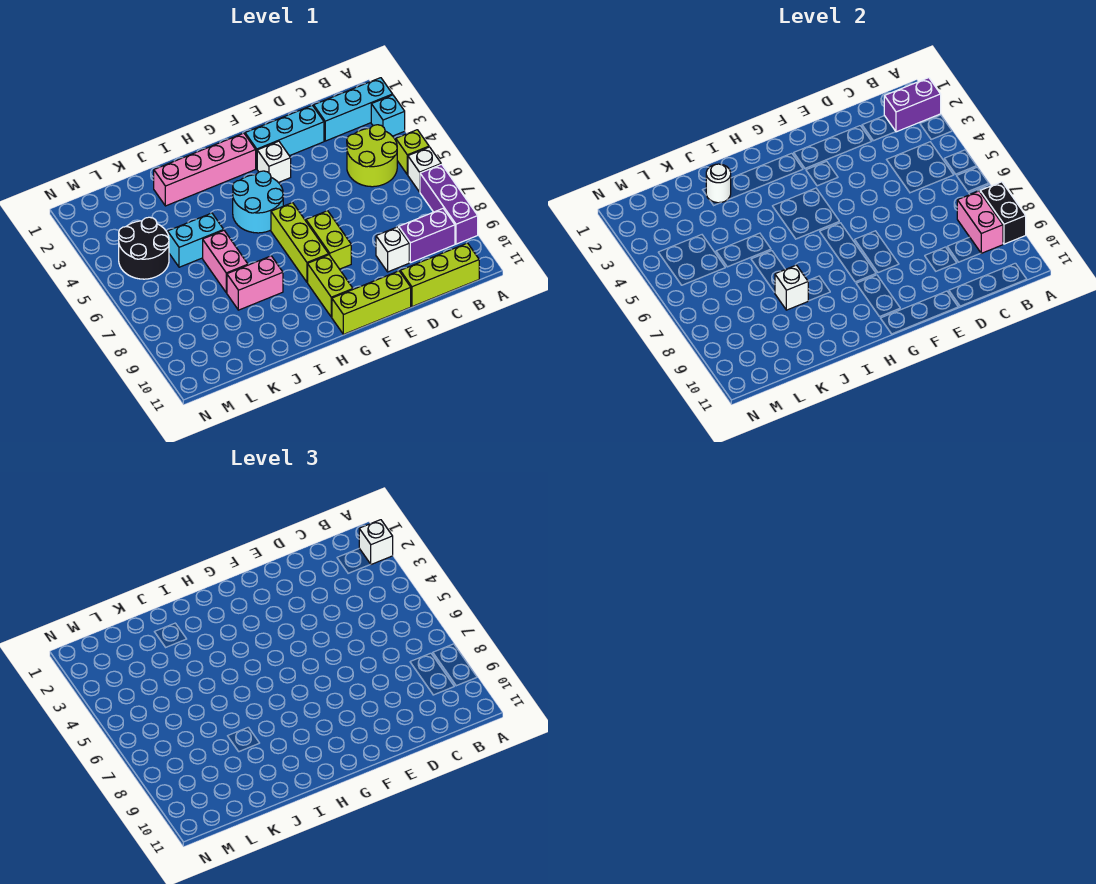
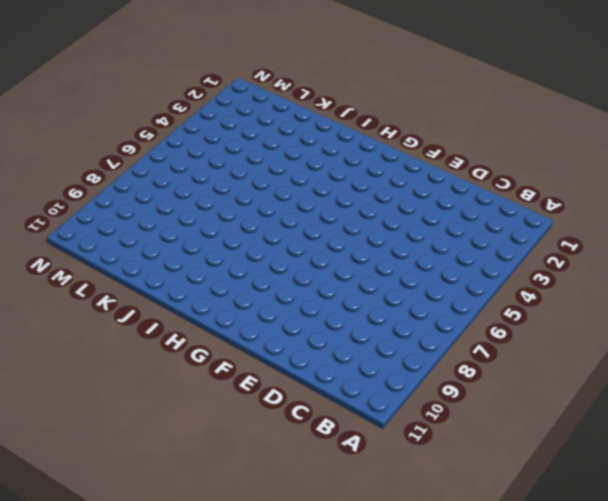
none -> cyan brick A2:C2 level 1
none -> cyan brick A3 level 1
none -> lime brick A5 level 1

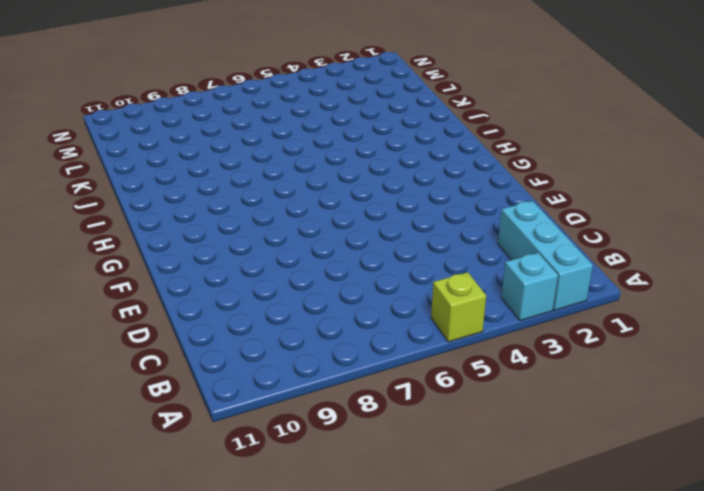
none -> white brick A6 level 1
none -> purple brick A7:A9 level 1
none -> lime round brick B4:C5 level 1

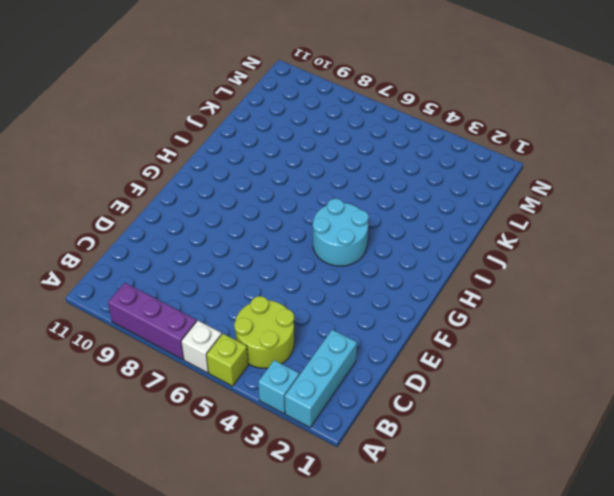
none -> purple brick B9:C9 level 1
none -> lime brick B11:D11 level 1
none -> cyan brick D2:F2 level 1

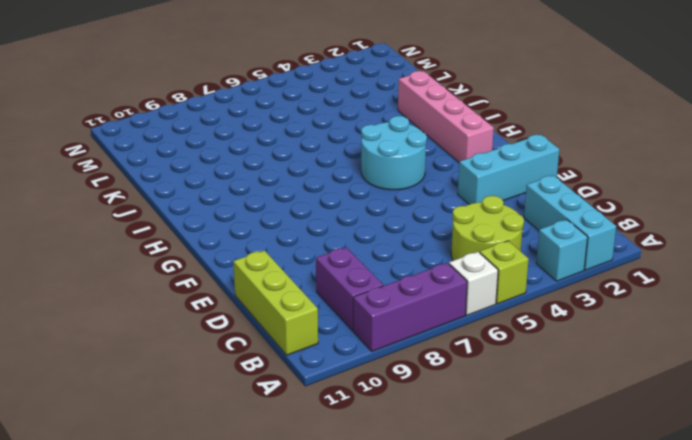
cyan brick E1:E3 level 1 -> cyan brick D2:F2 level 1
none -> white brick D9 level 1
none -> lime brick E11:G11 level 1
none -> white brick F3 level 1

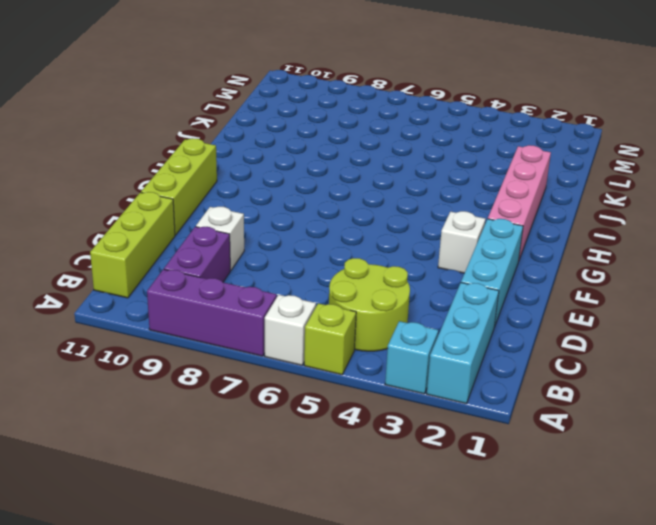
none -> lime brick F7:F8 level 1
none -> cyan round brick G4:H5 level 1
none -> lime brick G6:G8 level 1

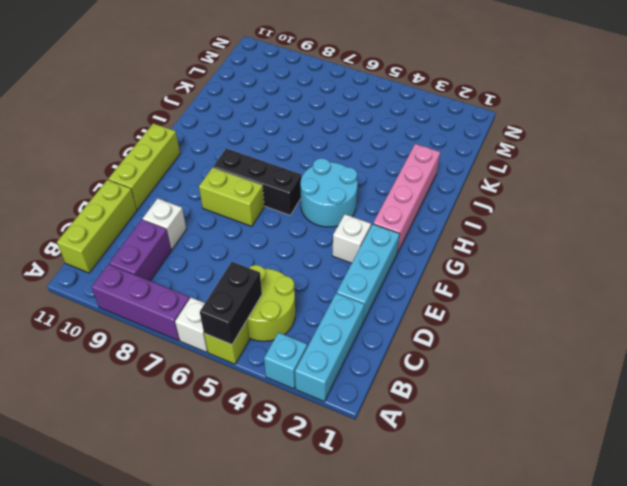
black brick A5:B5 level 2 -> black brick A8:A9 level 2
black brick G6:G8 level 1 -> lime brick G6:G8 level 1
none -> lime brick G9:G10 level 1
none -> pink brick I8:J8 level 1
none -> cyan brick J5:K5 level 1

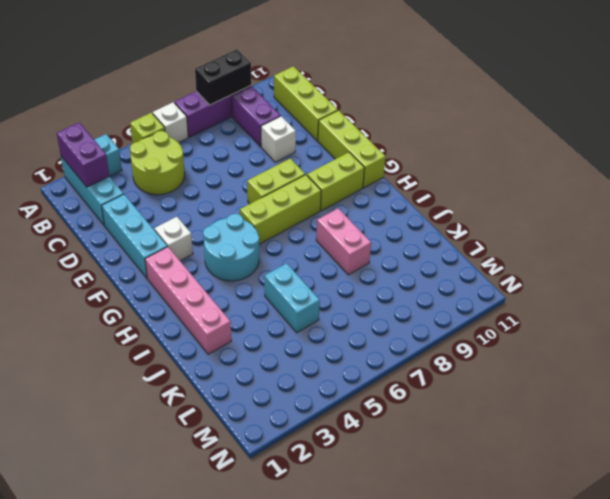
none -> pink brick J6:J7 level 1
none -> black round brick L4:M5 level 1
none -> pink brick B8:B9 level 2

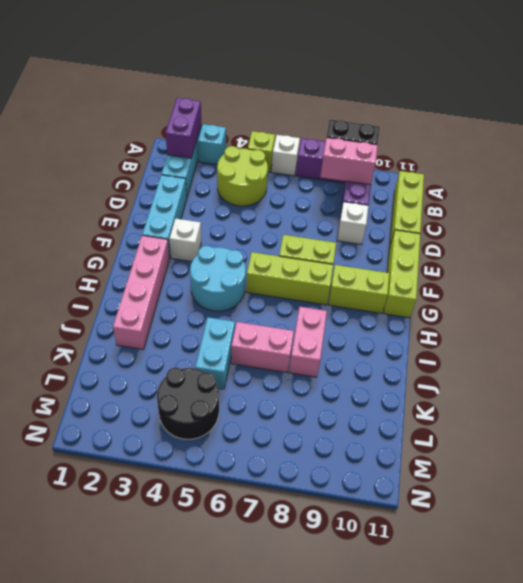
none -> white round brick J2 level 2
none -> white brick J8 level 2
none -> white brick A2 level 3

